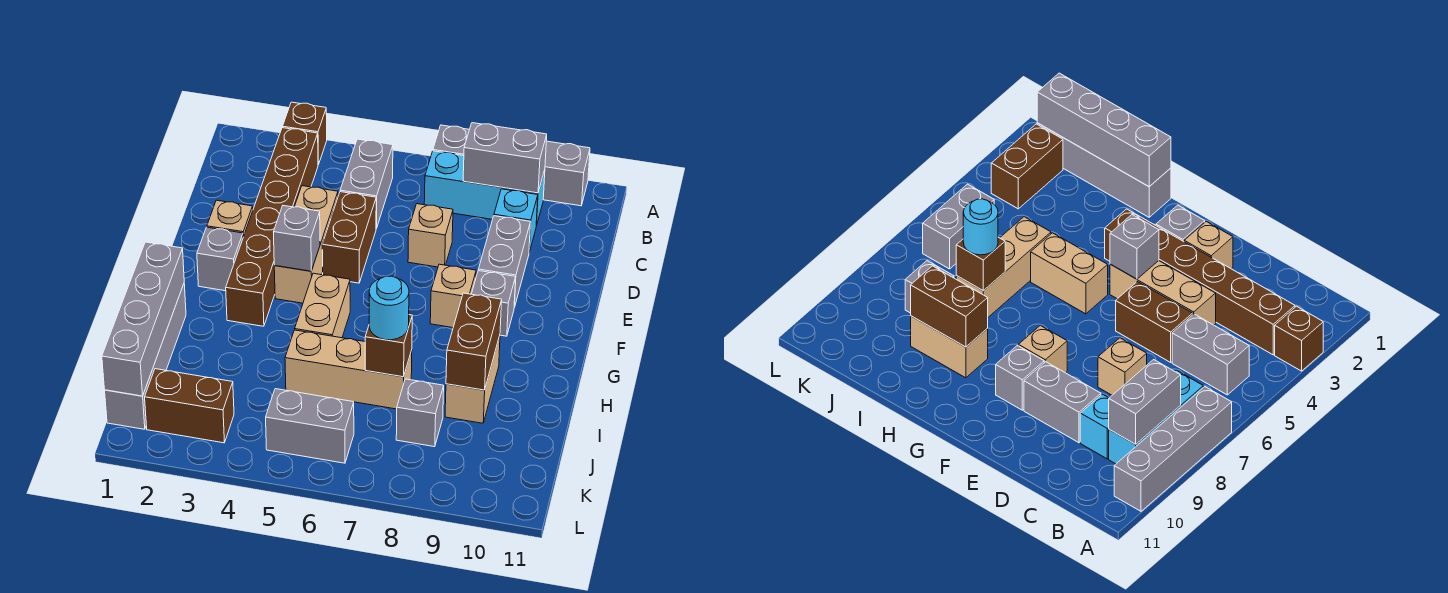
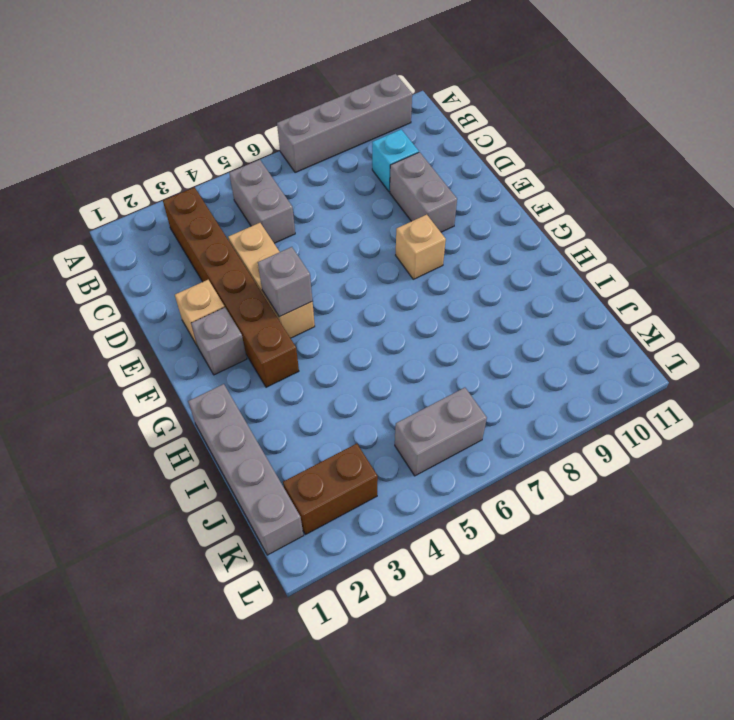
none -> brown brick A3 level 1
none -> cyan brick B7:B9 level 1
none -> brown brick D5:E5 level 1

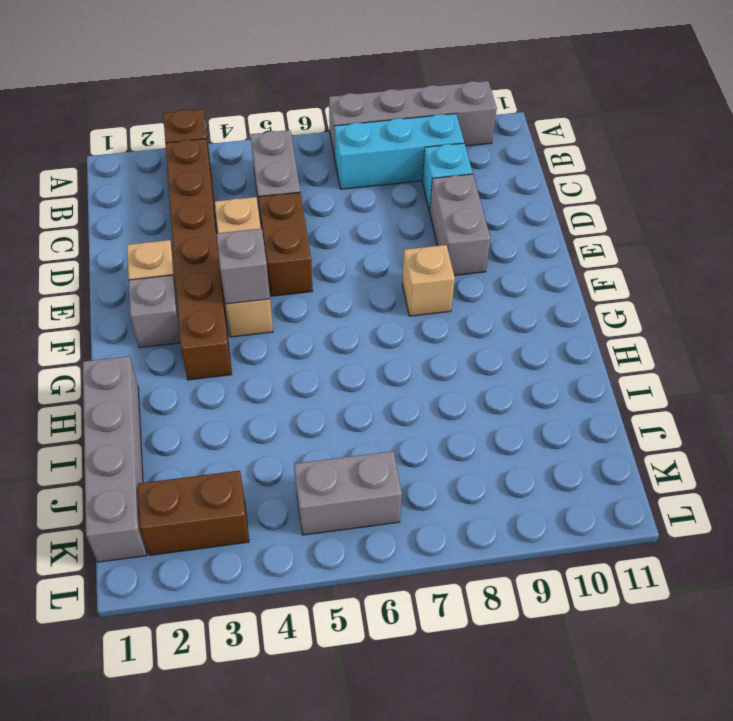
none -> tan brick D7 level 1
none -> grey brick F9 level 1
none -> tan brick G5:H5 level 1

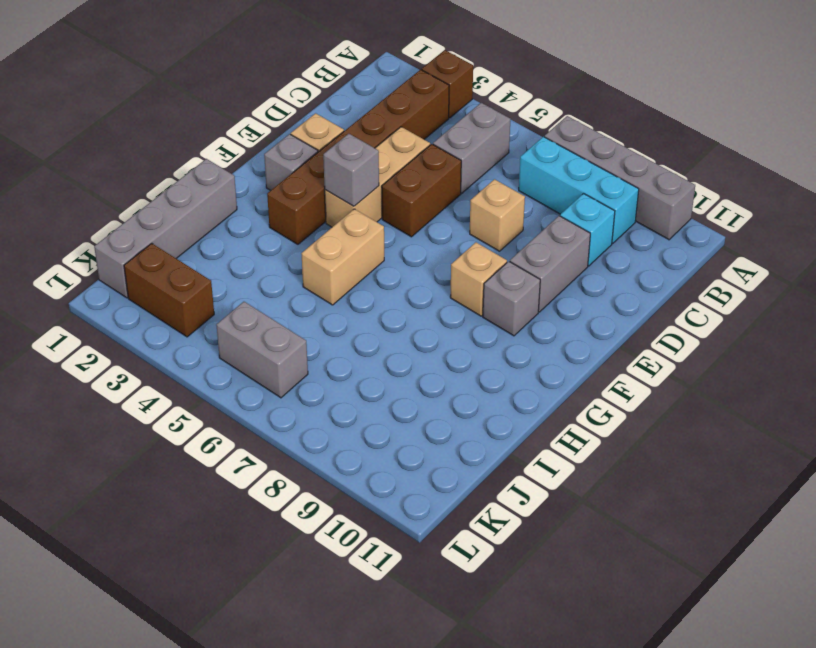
none -> tan brick H9:I9 level 1
none -> tan brick I5:I7 level 1
none -> grey brick J8 level 1

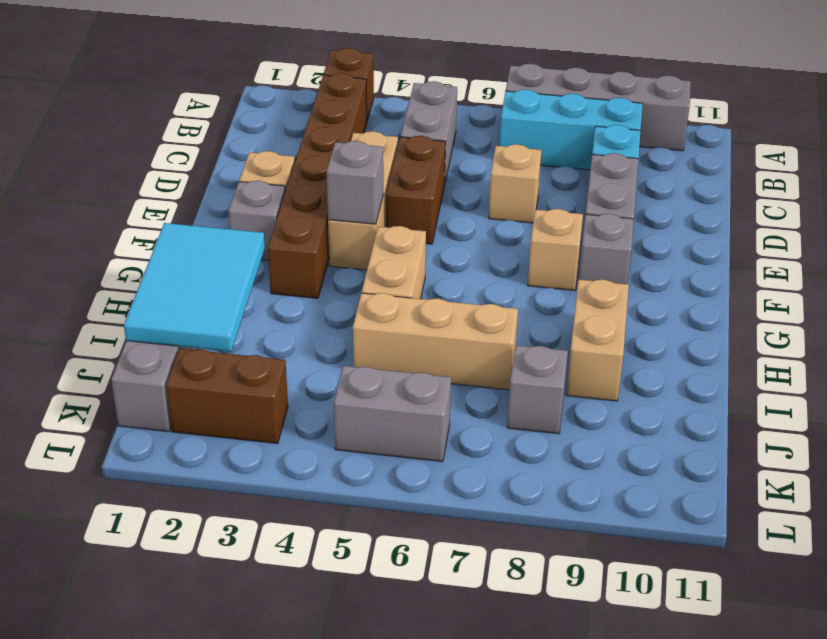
cyan tile H1:J2 level 2 -> grey brick H1:K1 level 2
none -> grey brick B8:B9 level 2
none -> brown brick H9:I9 level 2
none -> brown brick I7 level 2

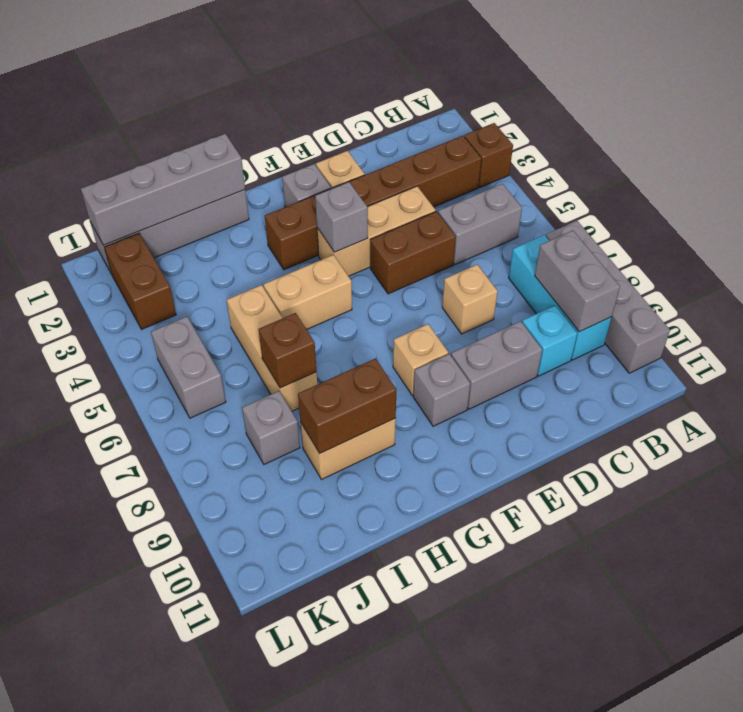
none -> cyan round brick I7 level 3

